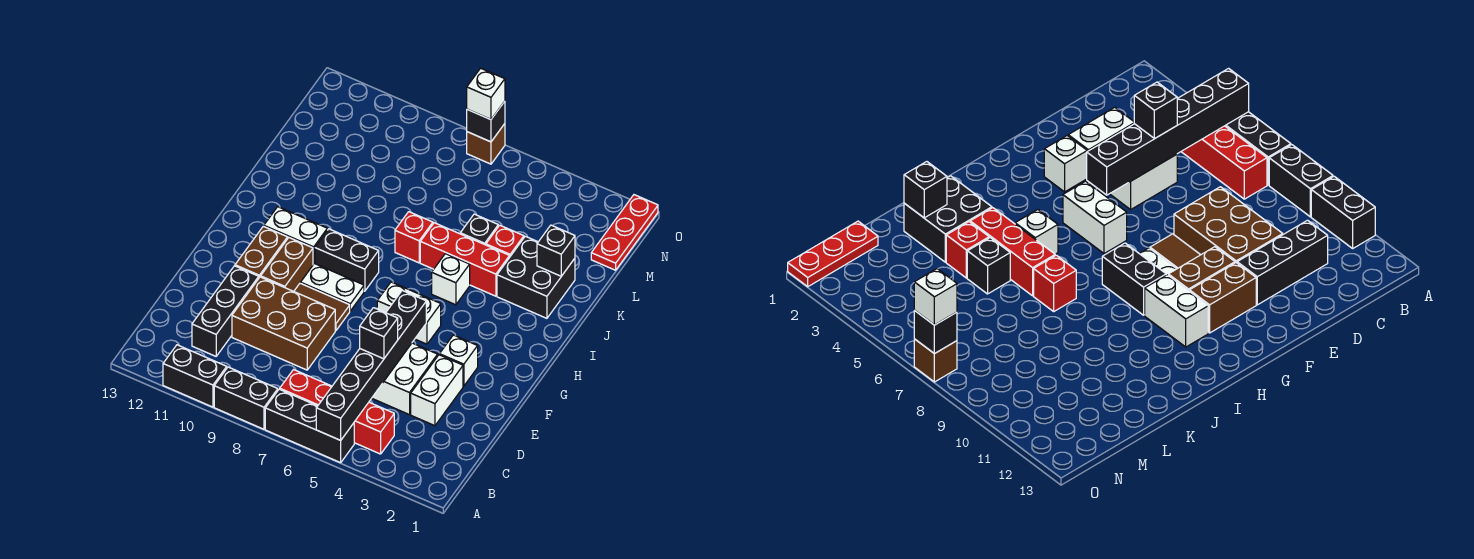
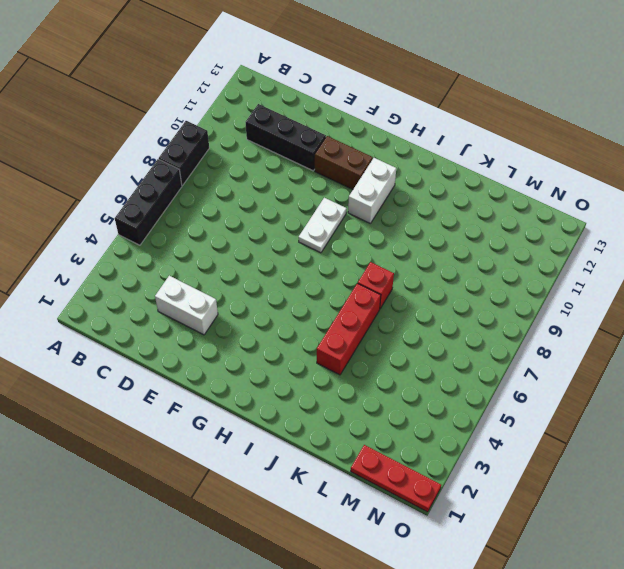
none -> black brick A10:A11 level 1
none -> red brick B4:B7 level 1
none -> white brick D4:E5 level 1

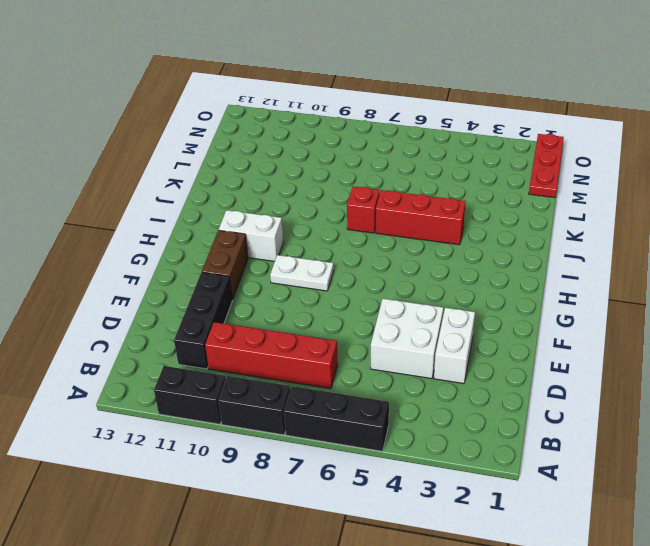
red brick C7:C10 level 1 -> red brick B4:B7 level 1
none -> brown brick D8:E10 level 1
none -> white brick F3 level 1
none -> brown tile F8:F9 level 1

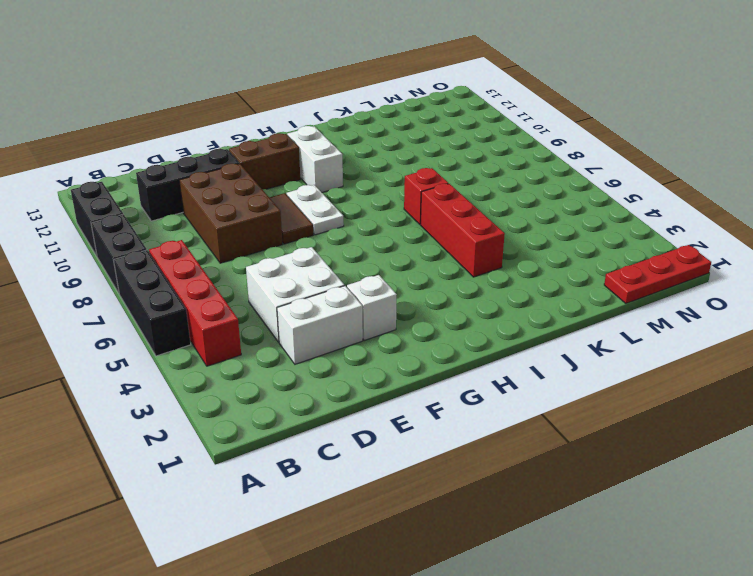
none -> brown brick F10:G10 level 1
none -> white brick G5:G6 level 1
none -> black brick H8:H9 level 1

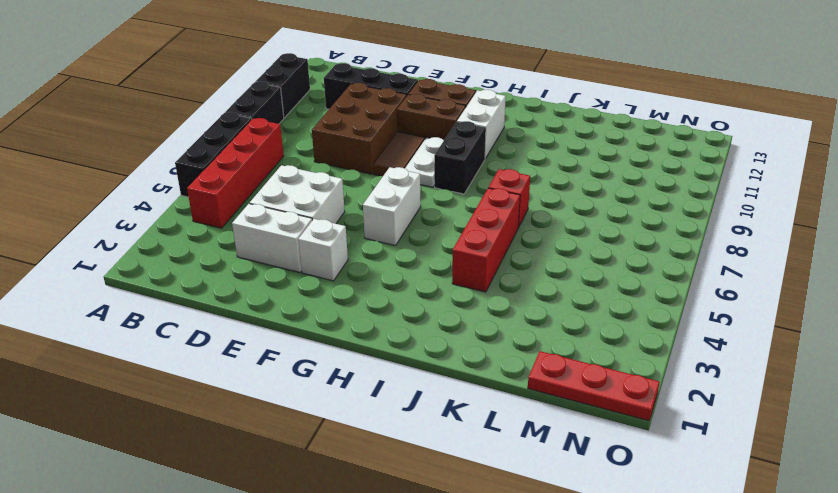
none -> white brick I5 level 1
none -> black brick J2:K3 level 1
none -> red brick K4 level 1

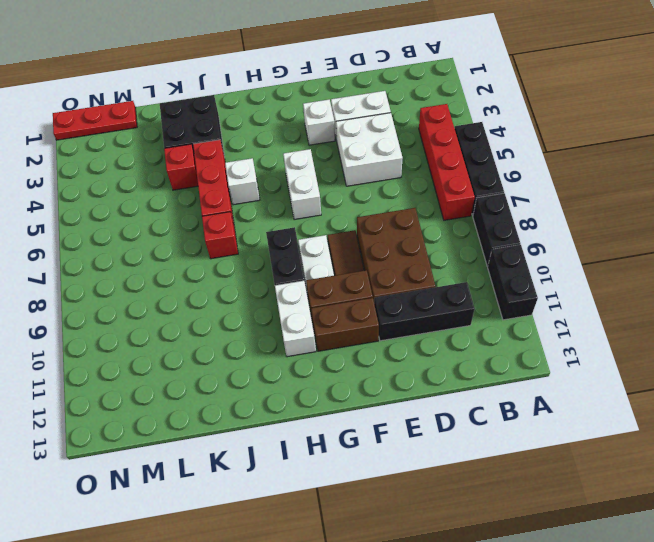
none -> black brick K5 level 1
none -> brown brick O7 level 1
none -> black brick A5:F5 level 2

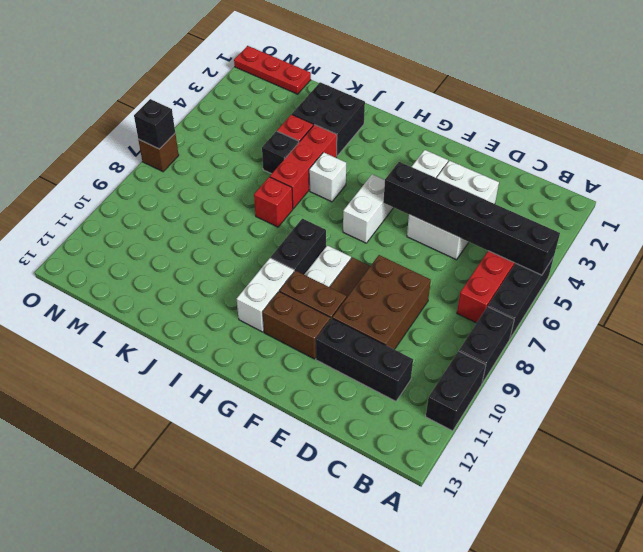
none -> black brick K2 level 2
none -> black brick D5 level 3
none -> white brick O7 level 3

